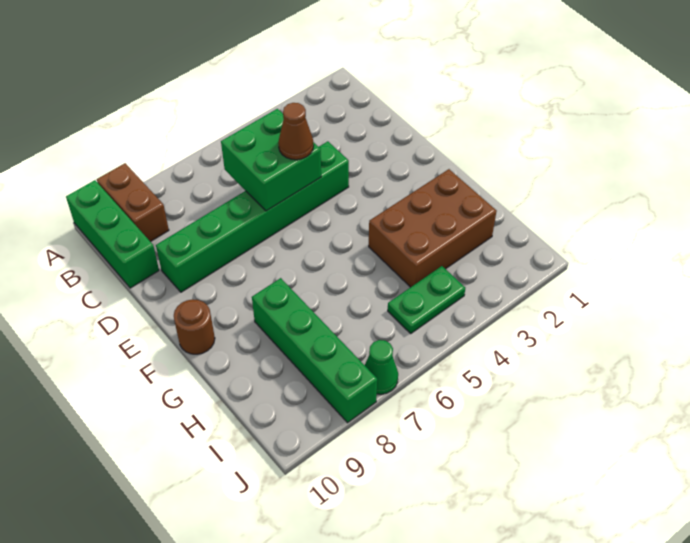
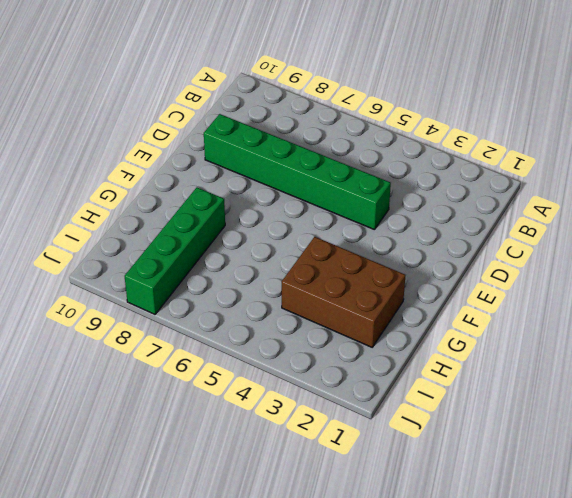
none -> brown brick A9:B9 level 1
none -> green brick A10:C10 level 1

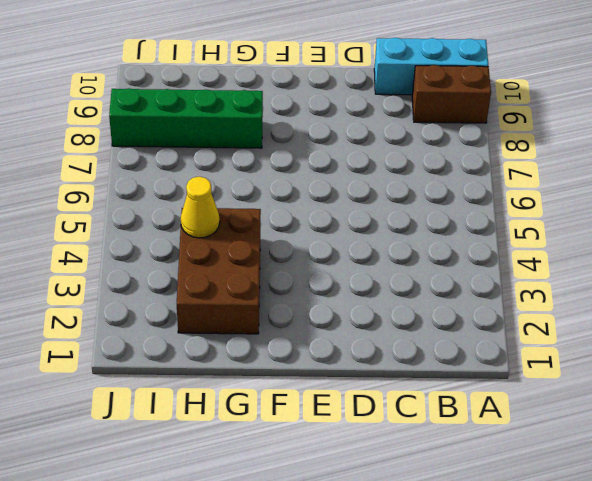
cyan brick A10:C10 level 1 -> green brick A10:C10 level 1
yellow cone H4 level 2 -> none
none -> green brick D4:D9 level 1
none -> brown round brick F10 level 1

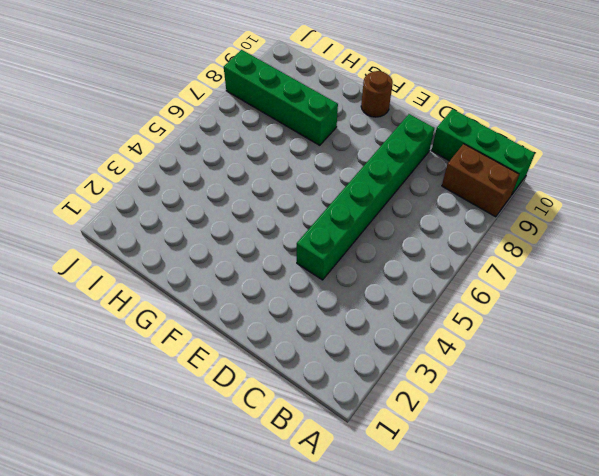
none -> brown brick G2:H4 level 1
none -> green plate I4:I5 level 1

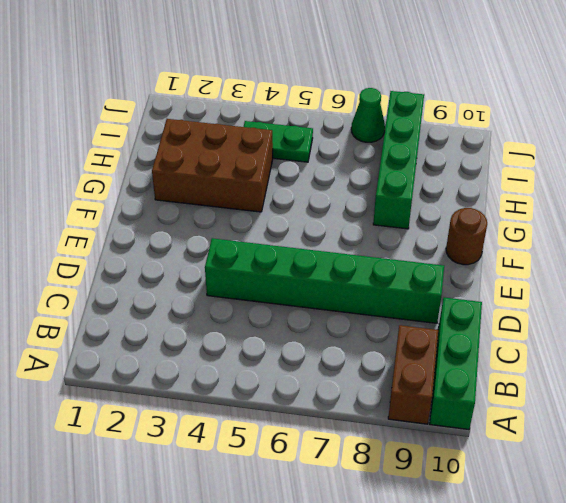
none -> green brick C5:D6 level 2
none -> brown cone D5 level 3

